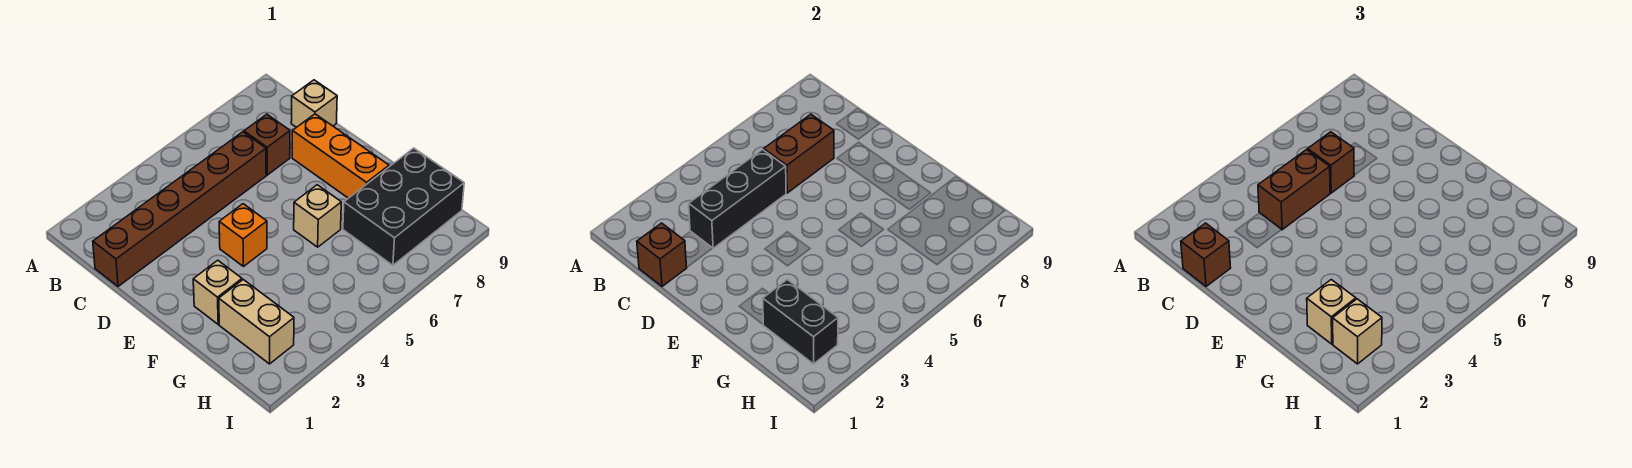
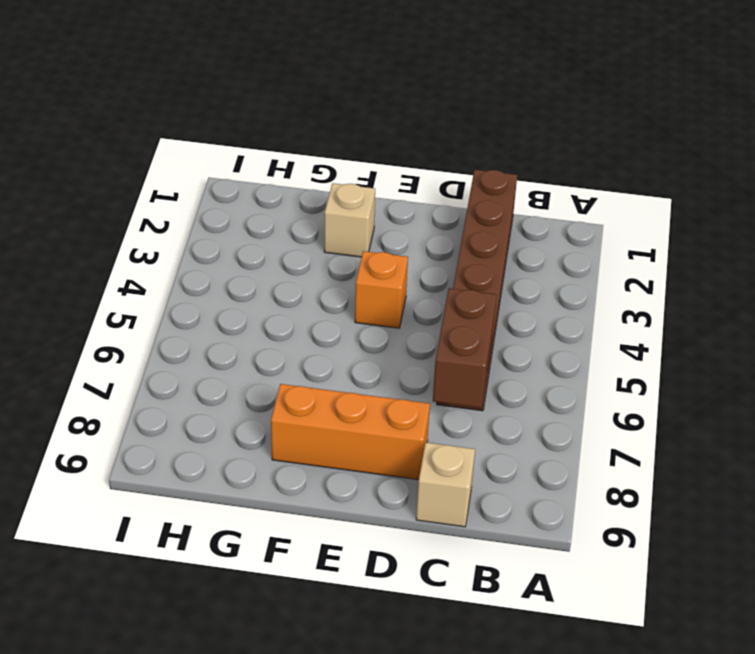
none -> brown brick C7 level 1
none -> tan brick F6 level 1
none -> tan brick G2:H2 level 1

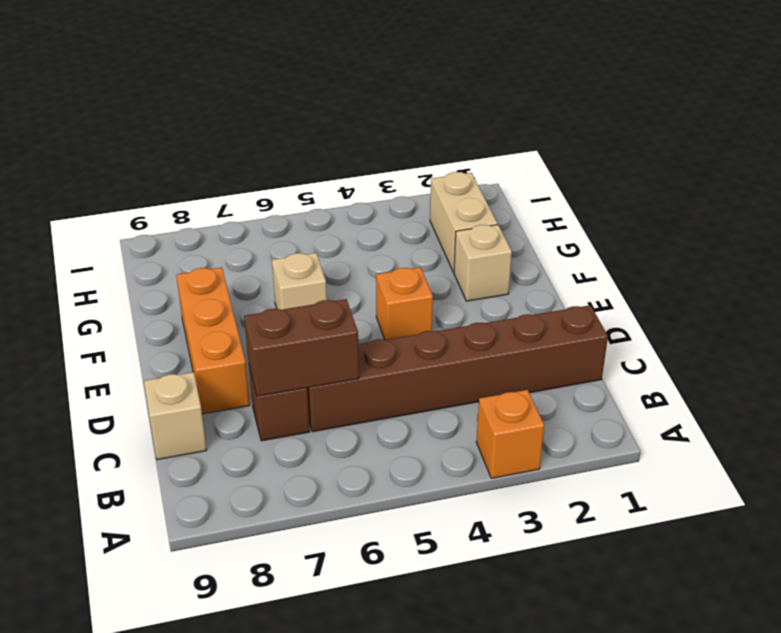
orange brick A3 level 1 -> none
none -> black brick G7:H9 level 1
none -> brown brick C1 level 2
none -> black brick C3:C5 level 2

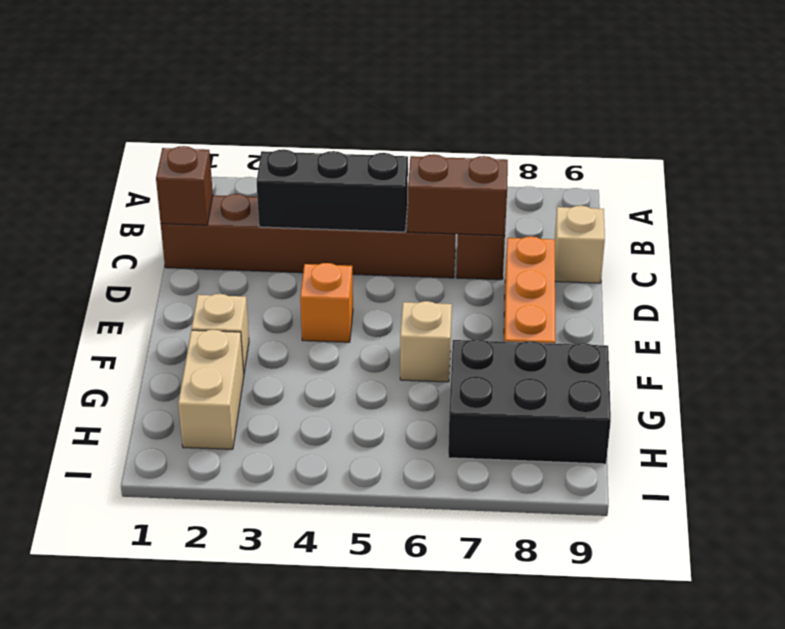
none -> black brick G2:H2 level 2
none -> brown brick C1 level 3
none -> brown brick C4:C5 level 3

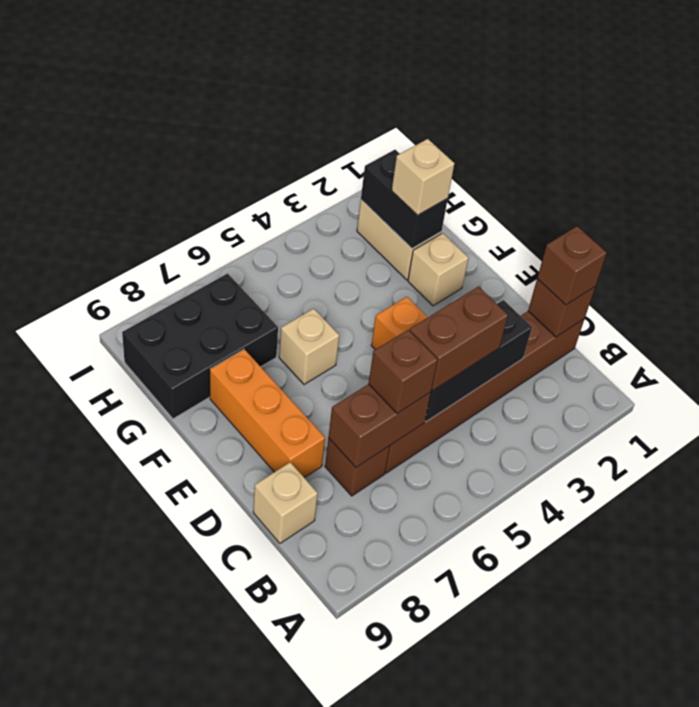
none -> tan brick H2 level 3

